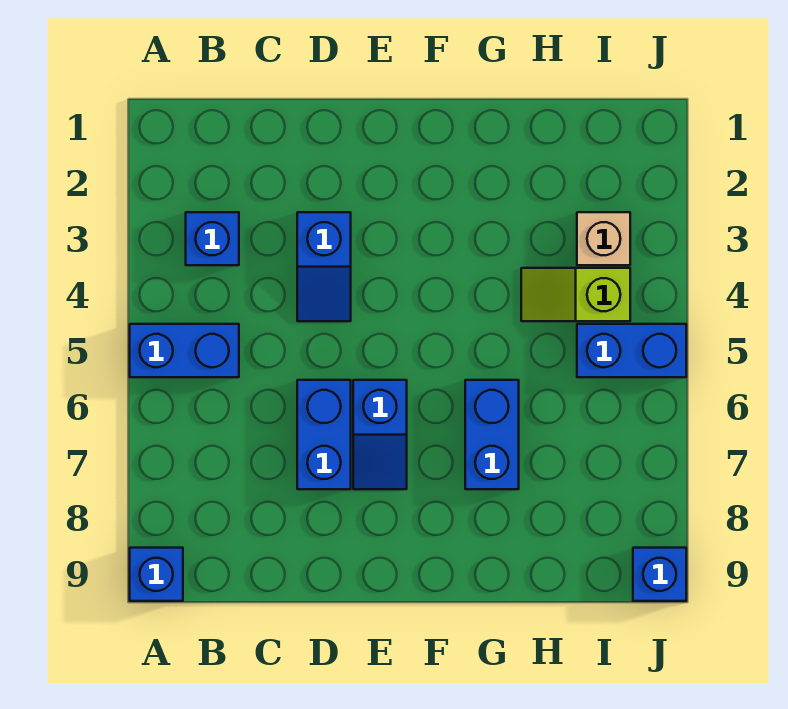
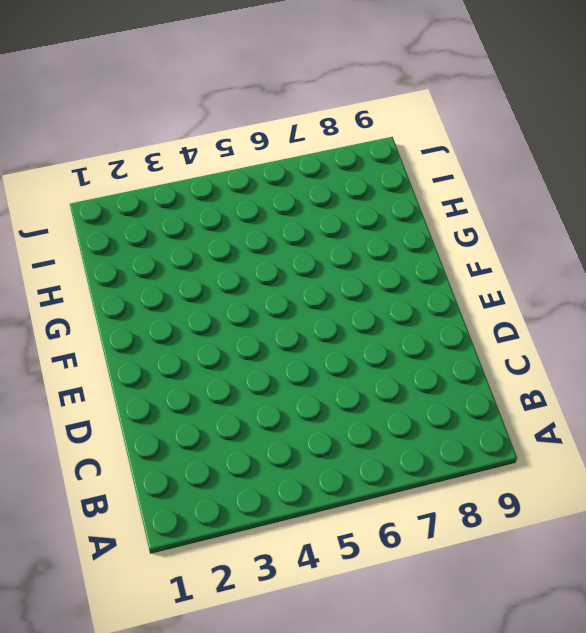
none -> blue brick A5:B5 level 1
none -> blue brick A9 level 1

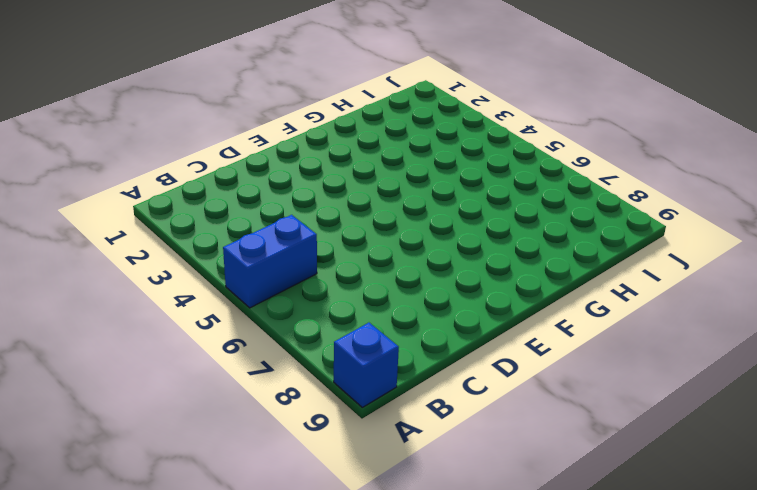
none -> blue brick B3 level 1
none -> blue slope D3:D4 level 1 top 3

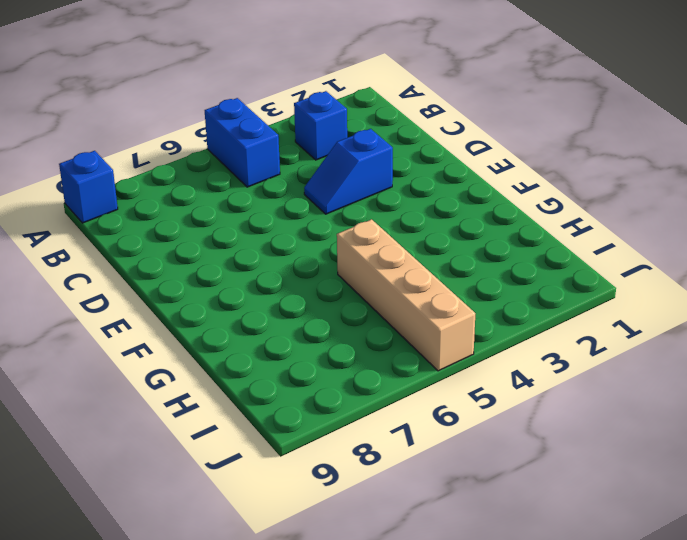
tan brick G5:J5 level 1 -> blue brick I5:J5 level 1
none -> blue brick D6:D7 level 1
none -> blue slope E6:E7 level 1 top 6

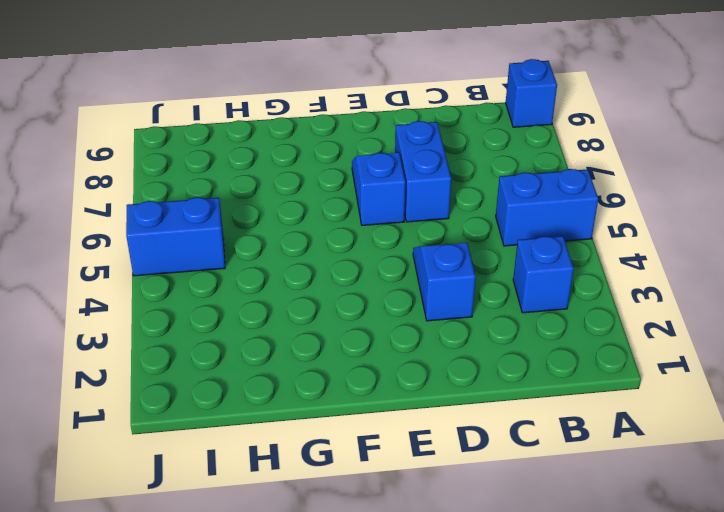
none -> blue brick G6:G7 level 1
none -> lime slope H4:I4 level 1 top I

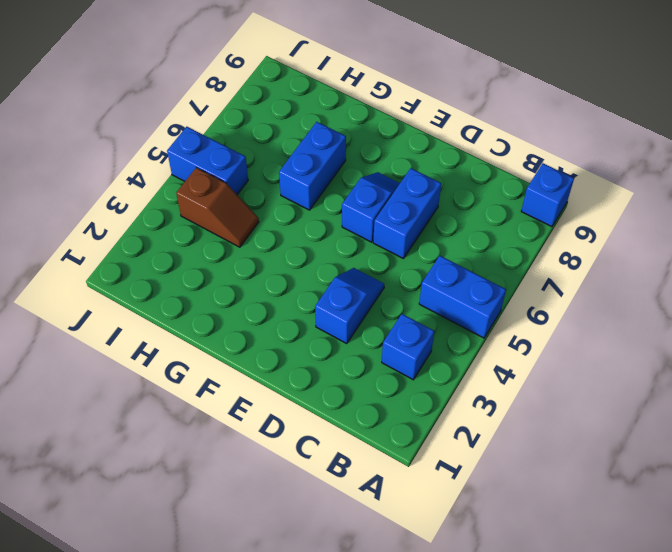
brown slope H4:I4 level 1 top I -> lime slope H4:I4 level 1 top I
none -> tan brick I3 level 1
none -> blue brick J9 level 1

